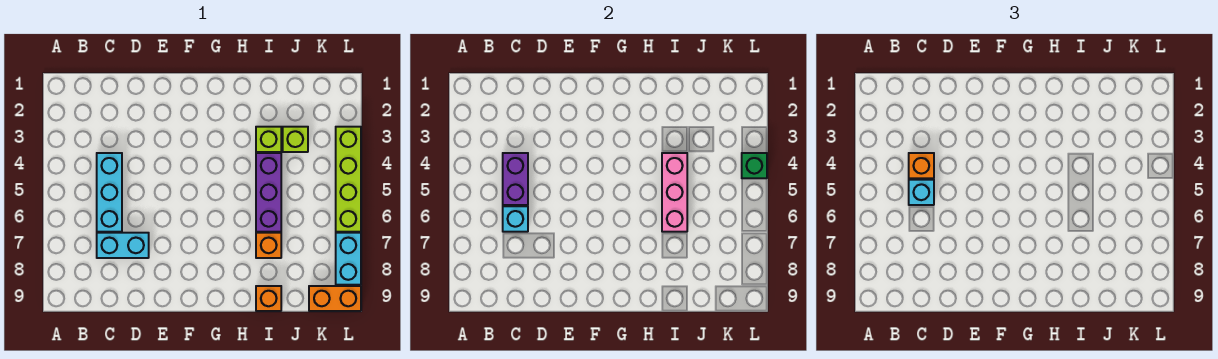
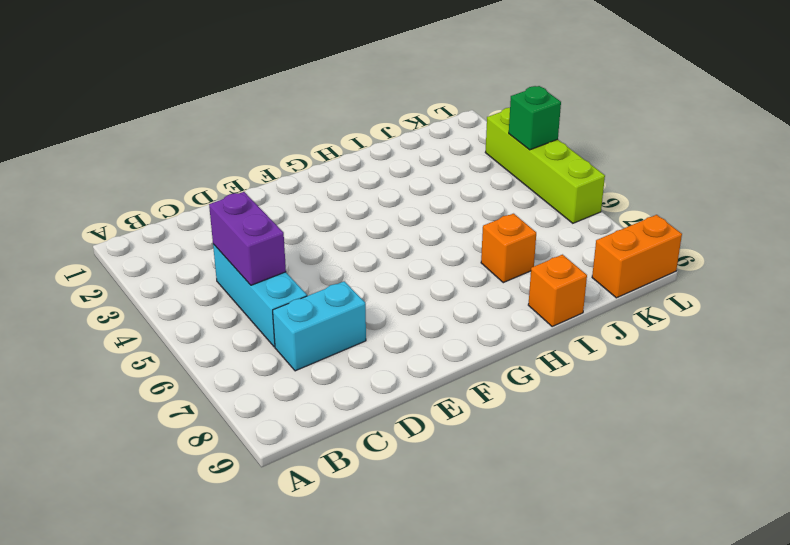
none -> lime brick I3 level 1
none -> purple brick I4:I6 level 1
none -> lime brick J3 level 1

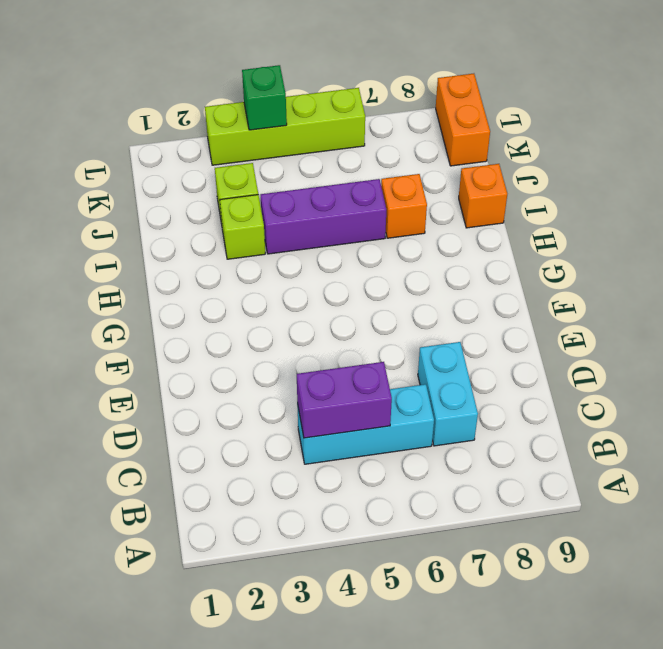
none -> cyan brick L7:L8 level 1
none -> cyan brick C6 level 2
none -> pink brick I4:I6 level 2

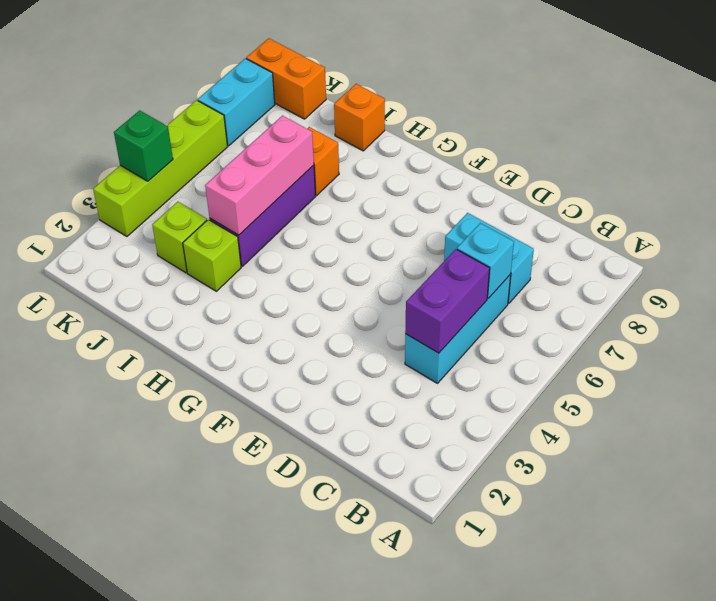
none -> orange brick C4 level 3
none -> cyan brick C5 level 3

